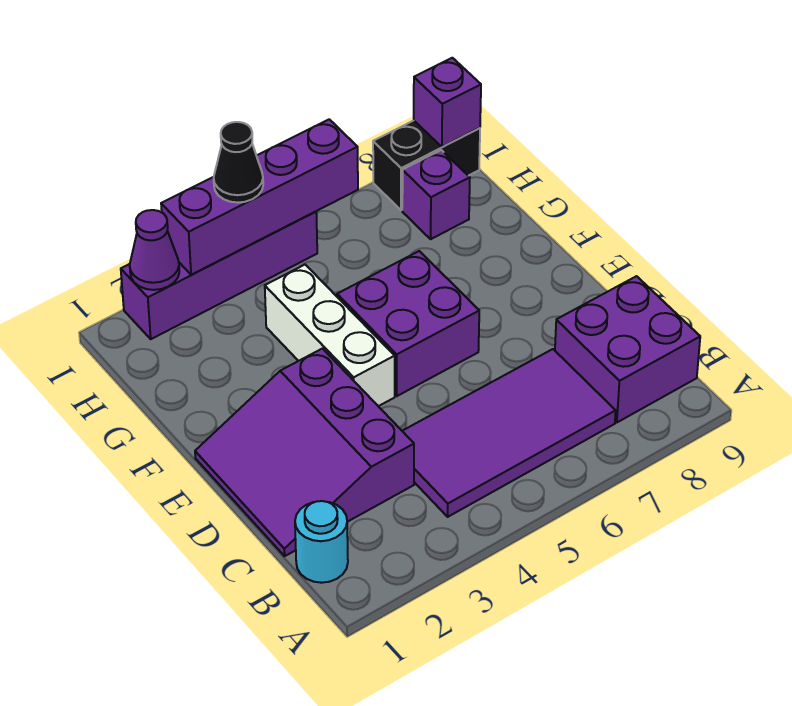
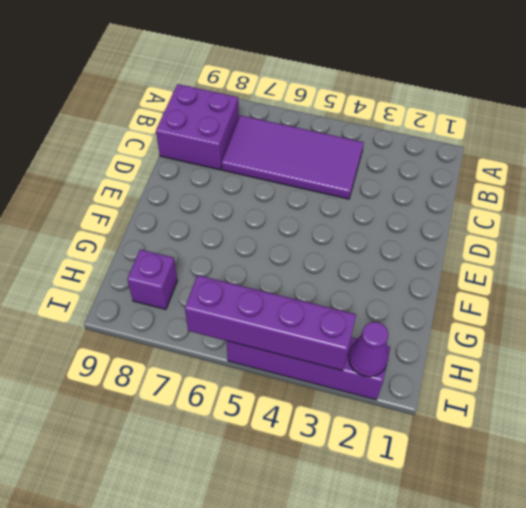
none -> cyan round brick B1 level 1
none -> purple slope C1:E3 level 1 top 3
none -> white brick E4:G4 level 1

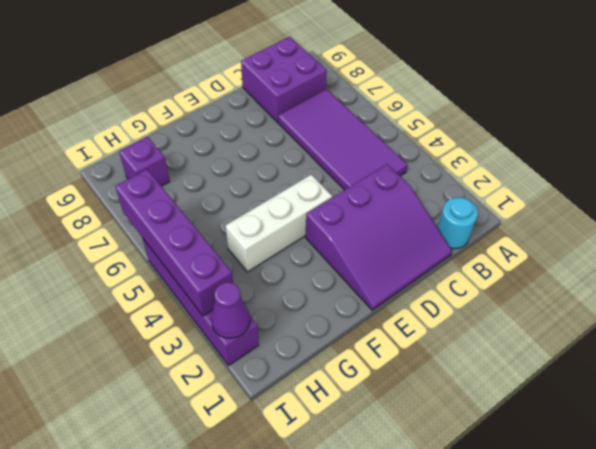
none -> purple brick E5:F6 level 1
none -> black brick I8:I9 level 1
none -> purple brick I9 level 2

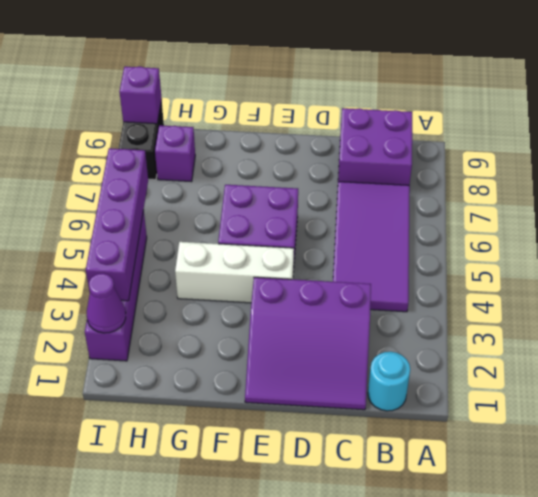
none -> black cone I4 level 3

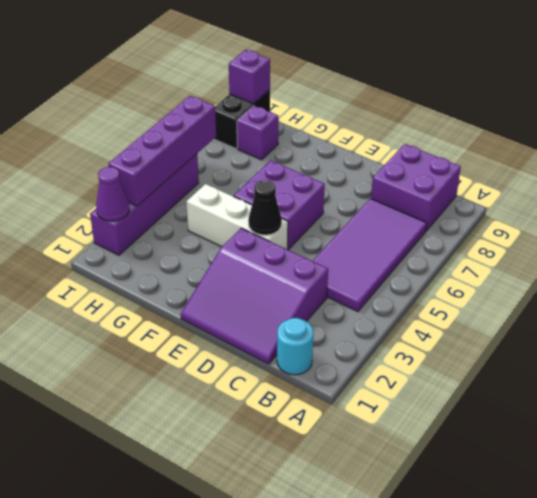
black cone E4 level 2 -> black cone I4 level 3

